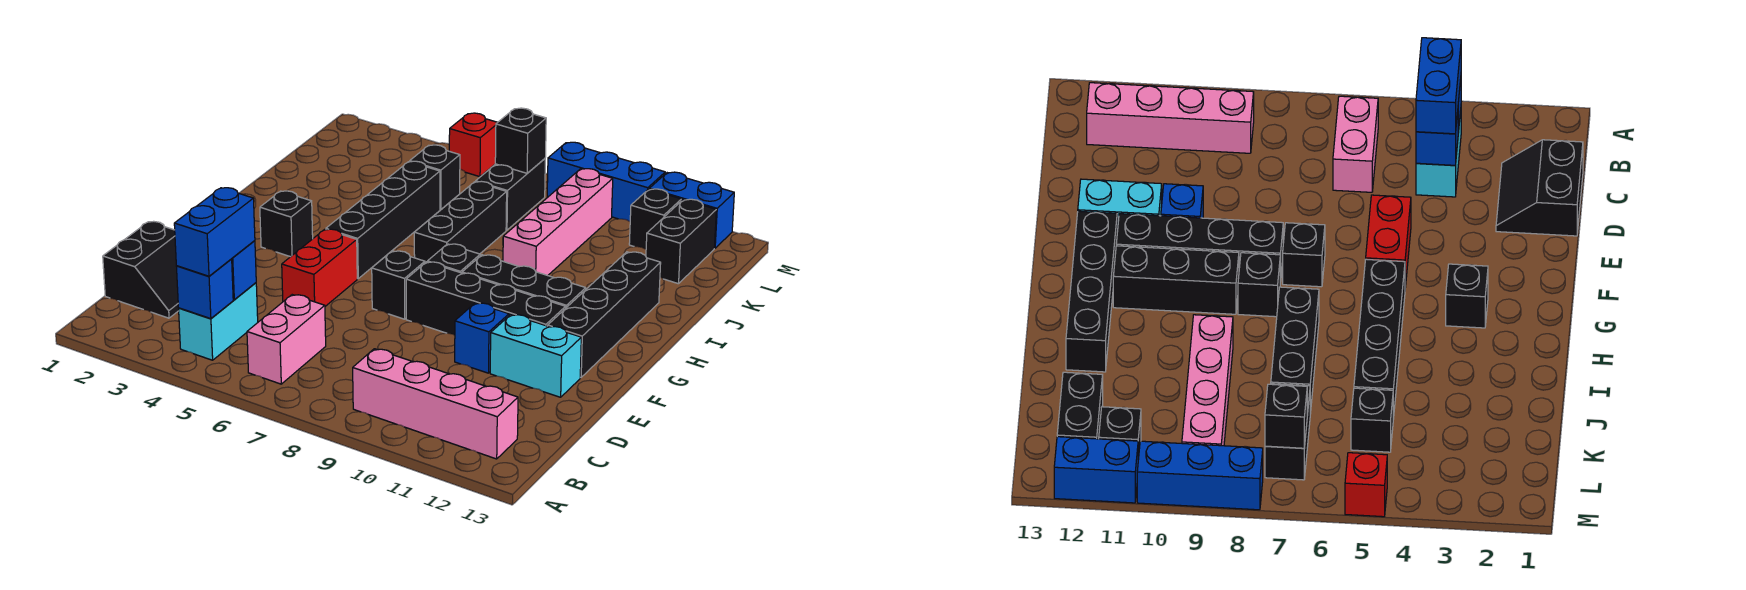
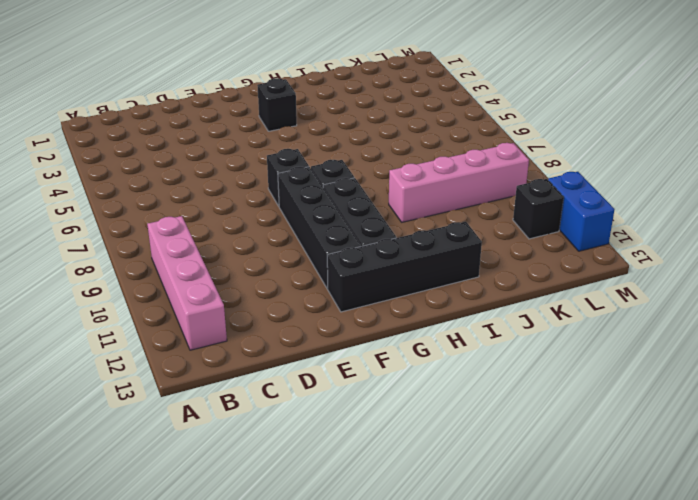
none -> cyan brick B4:C4 level 1
none -> pink brick B6:C6 level 1
none -> black slope C1:D2 level 1 top 1

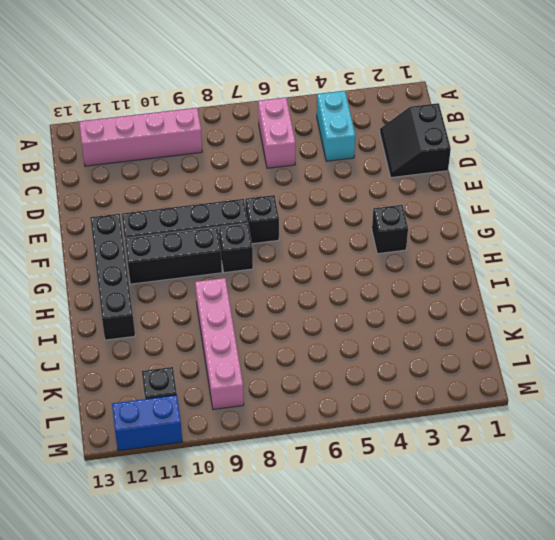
none -> red brick E5:F5 level 1
none -> blue brick E10 level 1
none -> cyan brick E11:E12 level 1

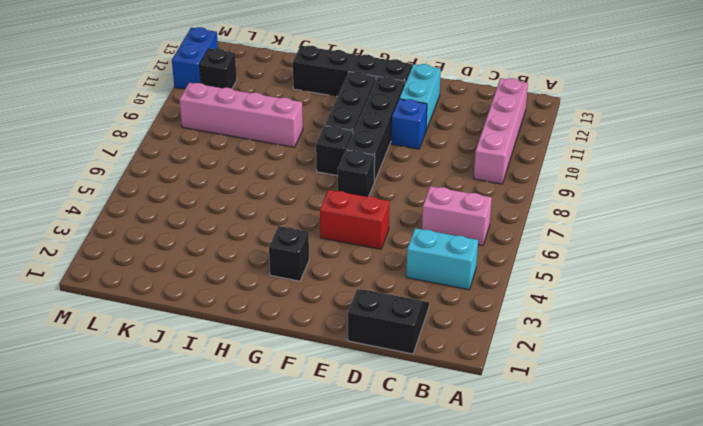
none -> black brick G5:J5 level 1
none -> black brick H7:J7 level 1
none -> black brick K5 level 1

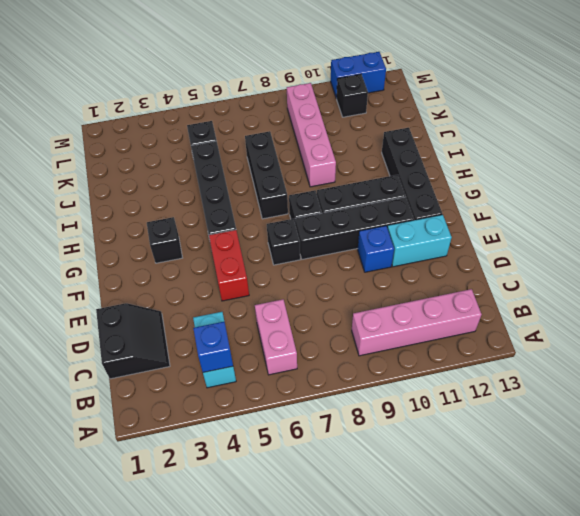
none -> black brick K7:L7 level 1
none -> black brick K12:L12 level 1
none -> red brick M5 level 1

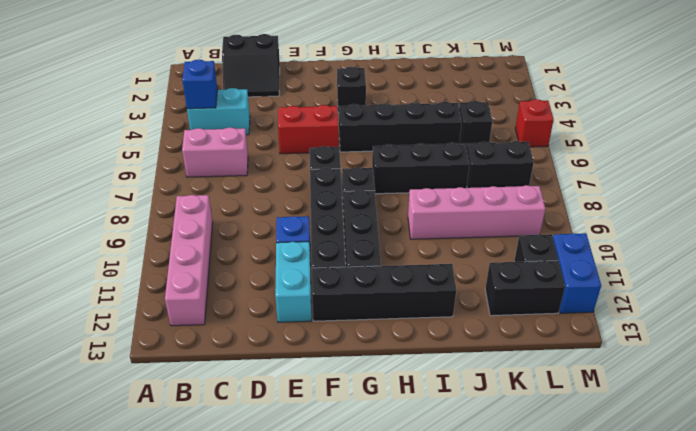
none -> blue brick M8:M10 level 1
none -> blue brick C4 level 2
none -> black brick L7 level 2

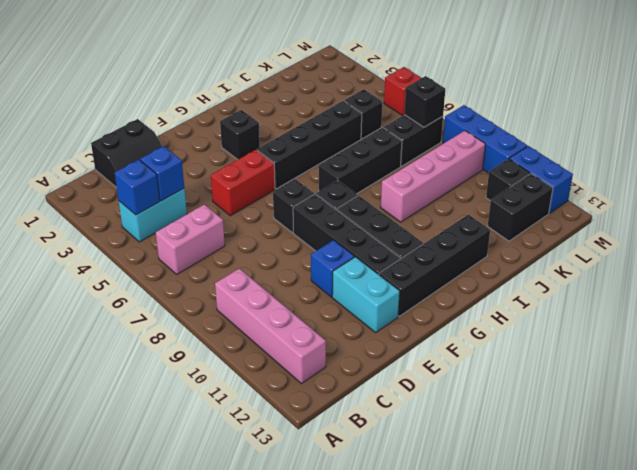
none -> blue brick B4:C4 level 3

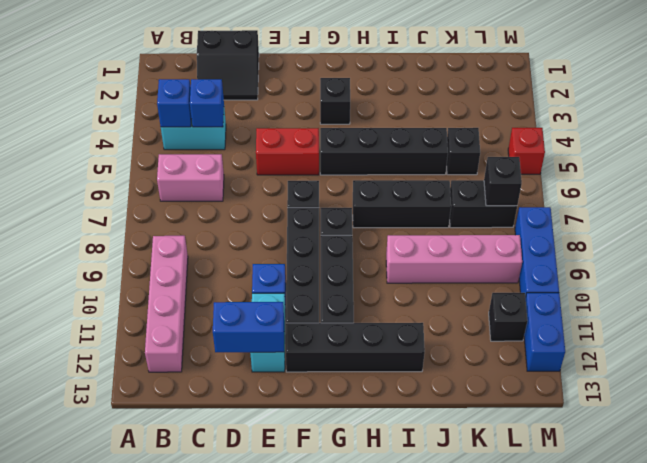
blue brick D12:E12 level 2 -> blue brick B4:C4 level 3
none -> black brick K12:L12 level 1

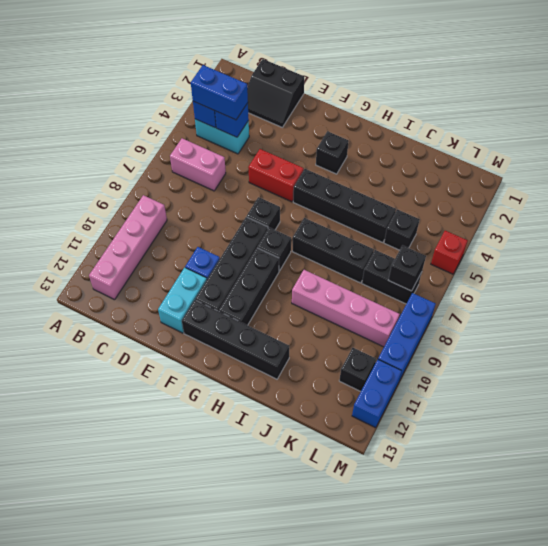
none -> black brick K12:L12 level 1

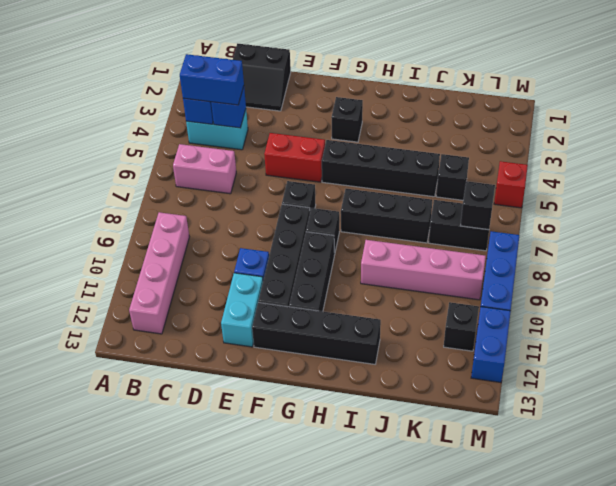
none -> black brick K12:L12 level 1

